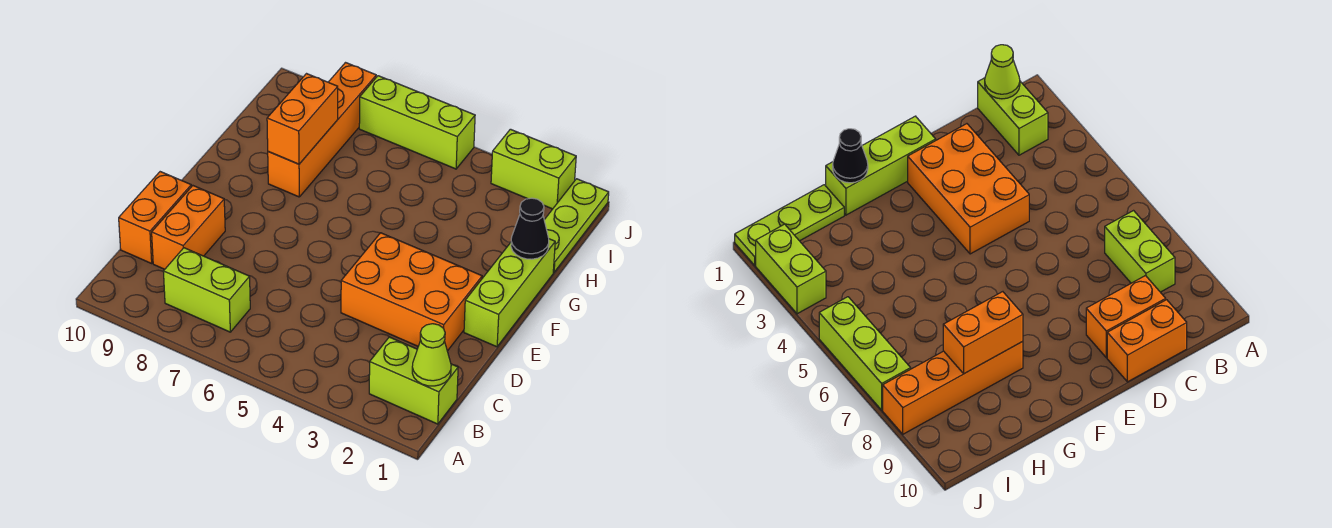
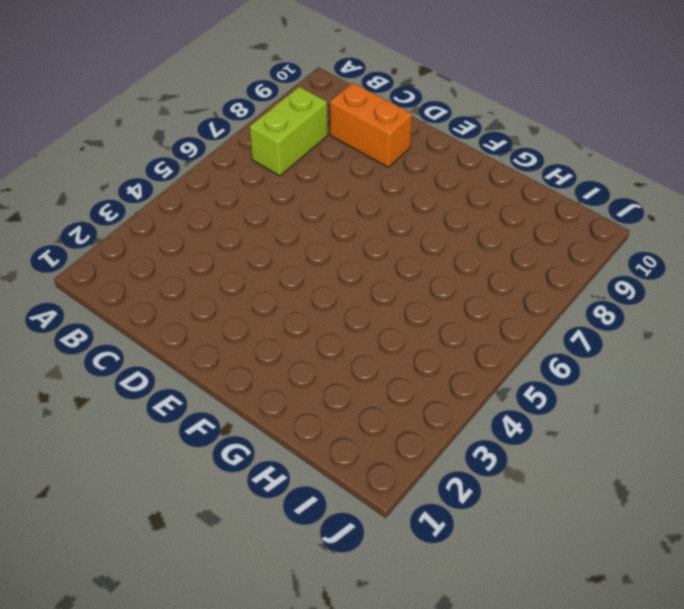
none -> lime brick B1:B2 level 1
none -> orange brick C10:D10 level 1
none -> orange brick D2:E4 level 1

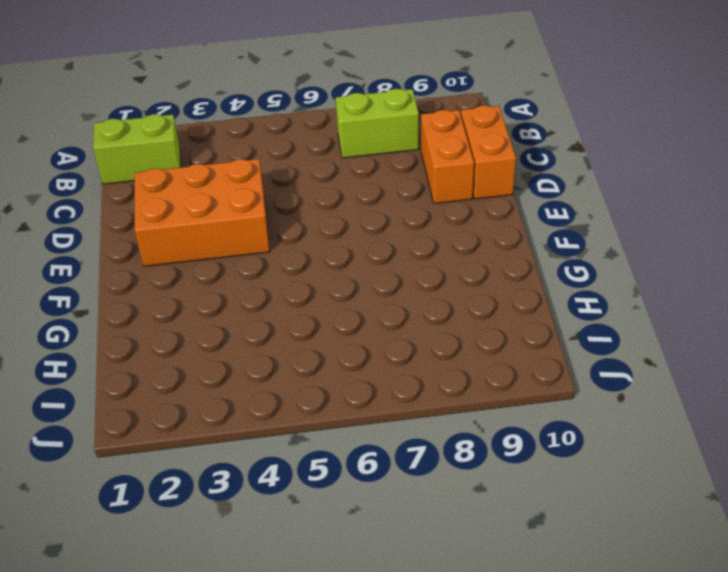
none -> lime brick E1:G1 level 1
none -> orange brick G8:J8 level 1
none -> lime plate H1:J1 level 1

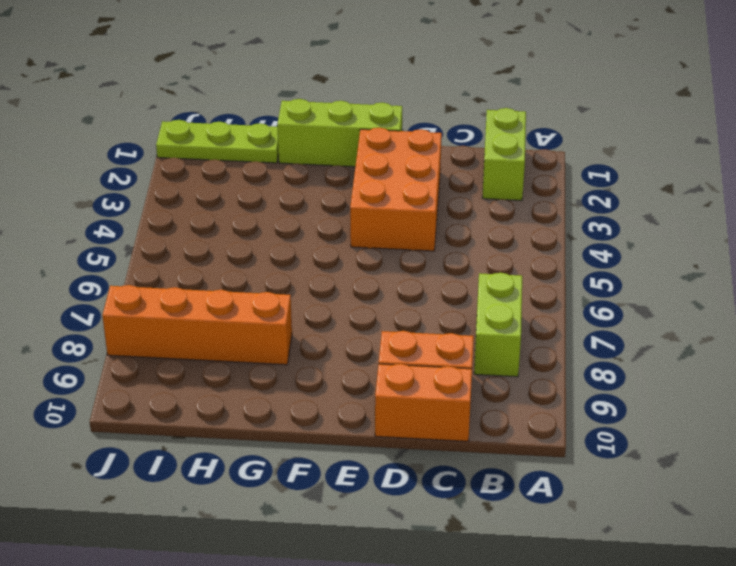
none -> lime brick J2:J3 level 1
none -> lime brick J5:J7 level 1
none -> lime cone B1 level 2

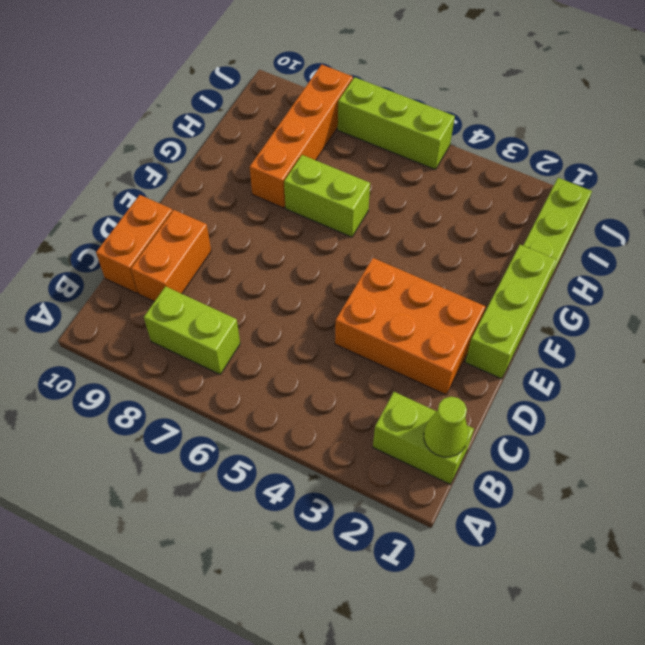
lime brick G6:G7 level 1 -> lime brick J2:J3 level 1
none -> black cone G1 level 2
none -> orange brick G8:H8 level 2

